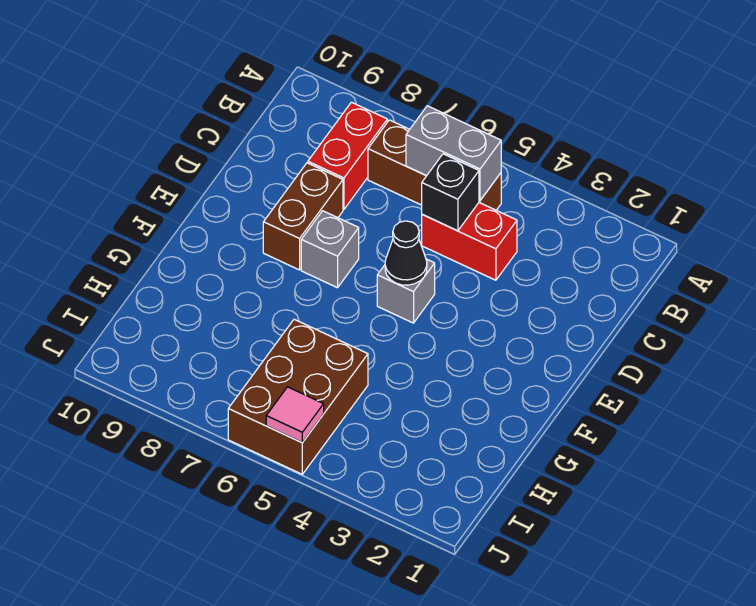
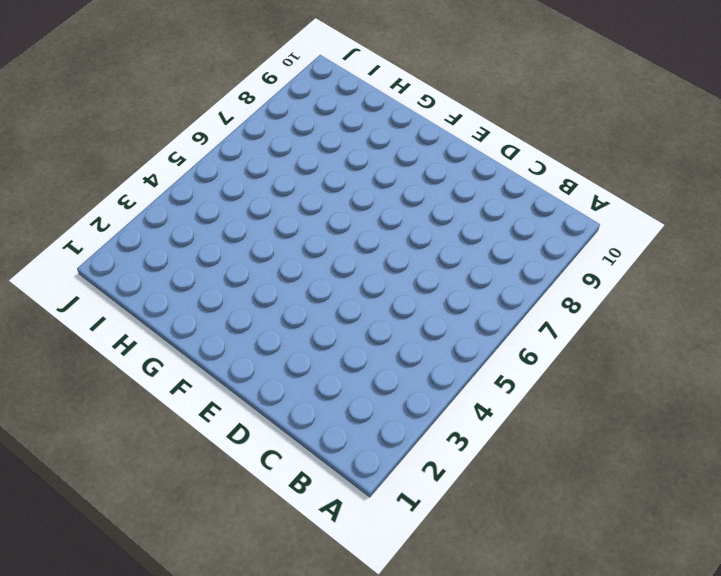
none -> brown brick B5:B7 level 1
none -> red brick B8:C8 level 1

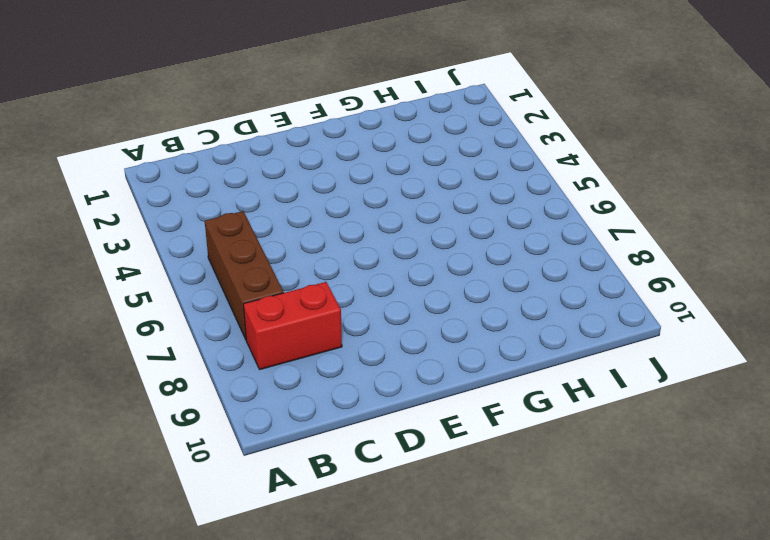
none -> red brick C4:C5 level 1
none -> brown brick D8:E8 level 1

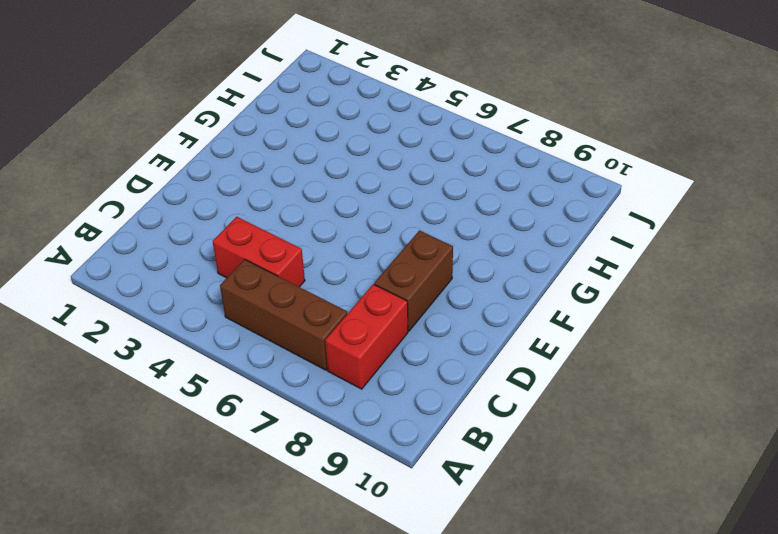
none -> grey brick E5 level 1
none -> grey brick E7 level 1

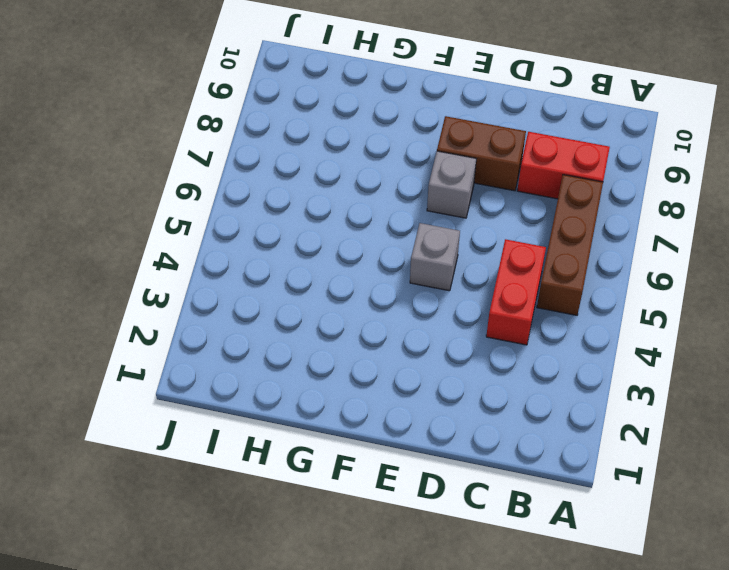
none -> brown brick H5:J6 level 1
none -> grey brick B5:B6 level 2

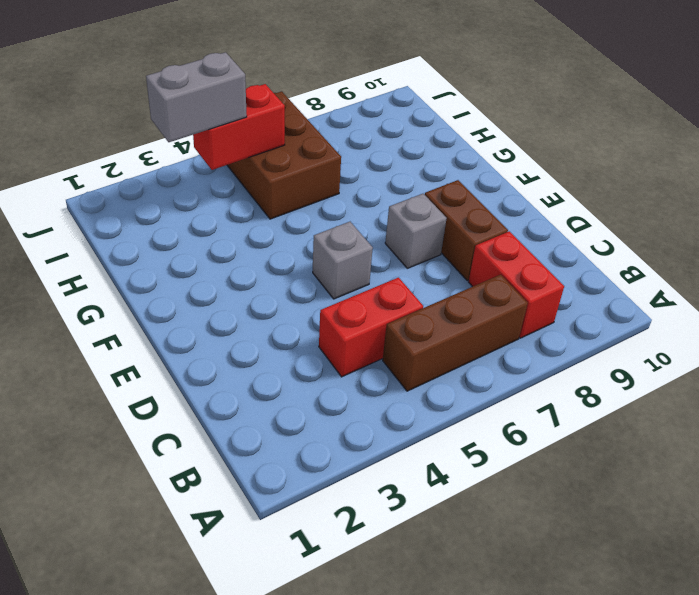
grey brick I3:I4 level 3 -> grey brick B5:B6 level 2
red brick I4:I5 level 2 -> none
none -> black brick C5 level 2
none -> black cone E5 level 2

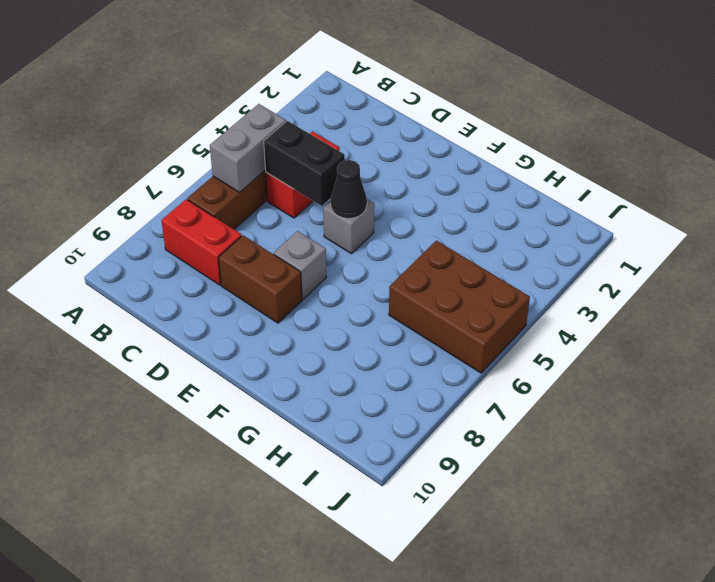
black brick C5:D5 level 2 -> black brick C5 level 2
none -> pink tile J5 level 2

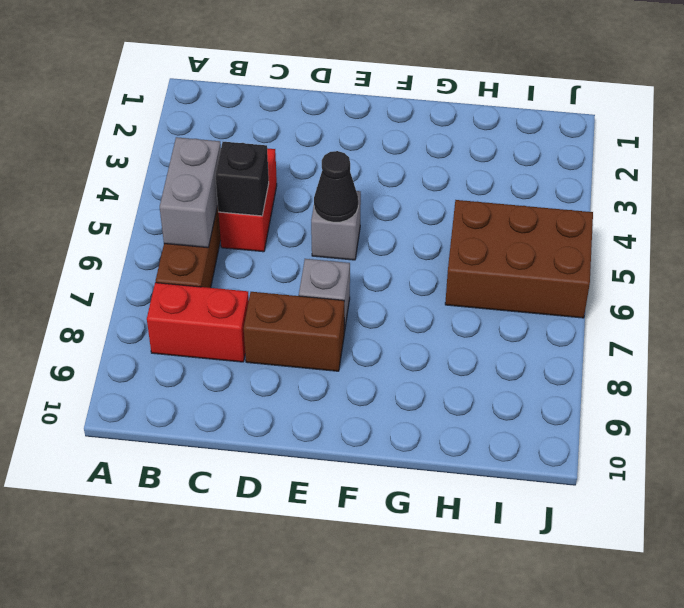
none -> pink tile J5 level 2

